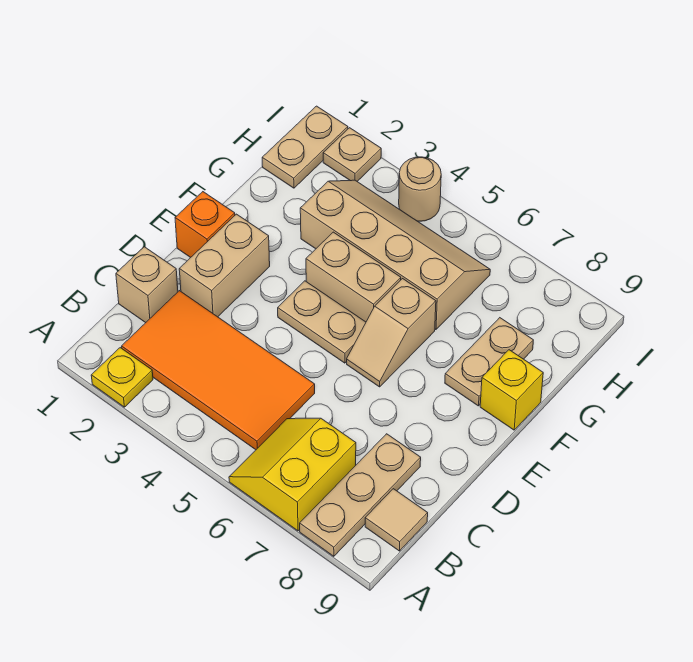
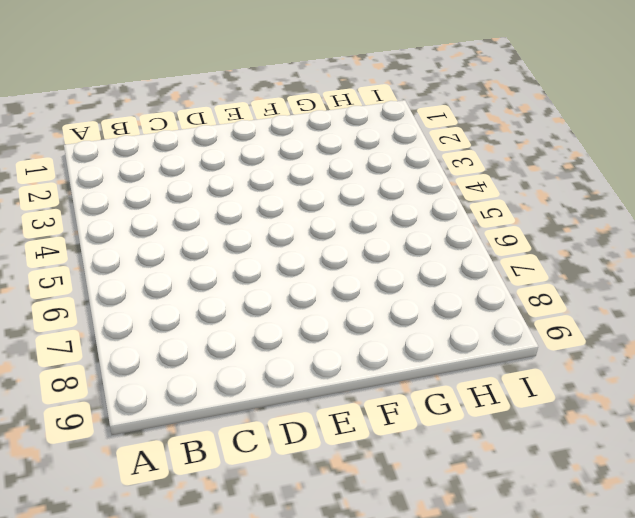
none -> yellow plate A2 level 1
none -> yellow slope A6:B7 level 1 top 7
none -> tan plate A8:C8 level 1

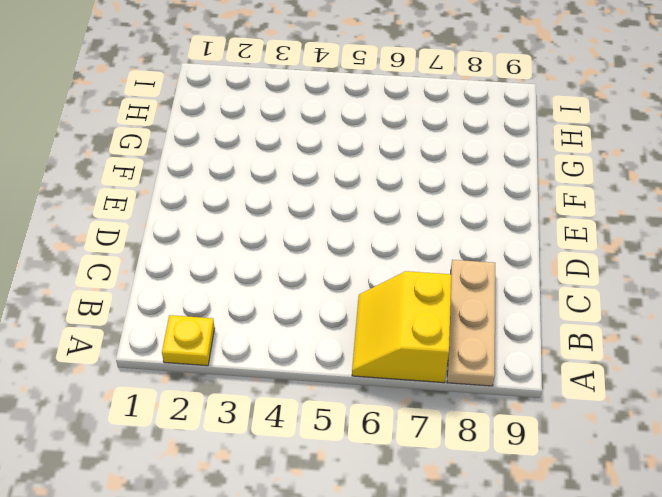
none -> orange tile B2:C5 level 1
none -> tan tile B9 level 1
none -> tan brick C1 level 1

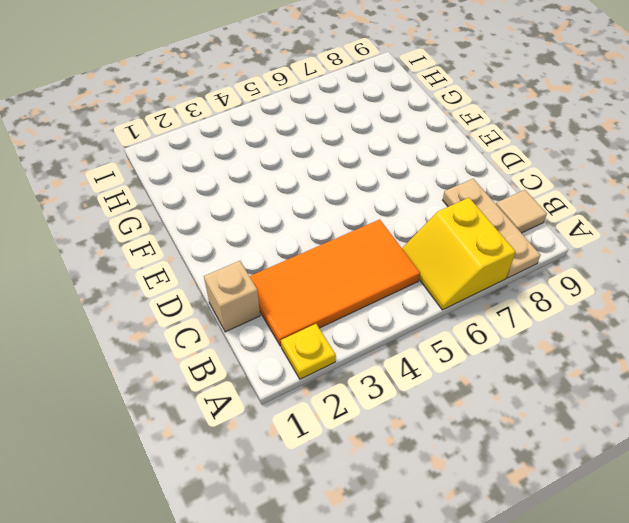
none -> tan brick D2:E2 level 1
none -> orange brick E1 level 1
none -> tan plate E4:E5 level 1

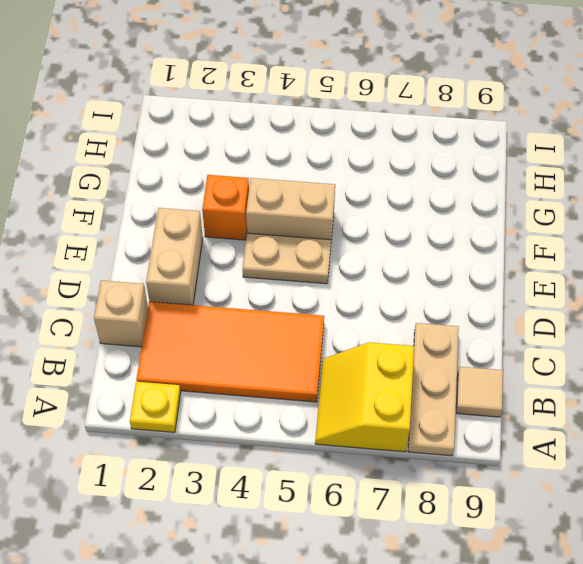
orange brick F3 level 1 -> orange brick E1 level 1
none -> tan slope E6:F6 level 1 top F
none -> tan plate F8:G8 level 1
none -> yellow brick F9 level 1

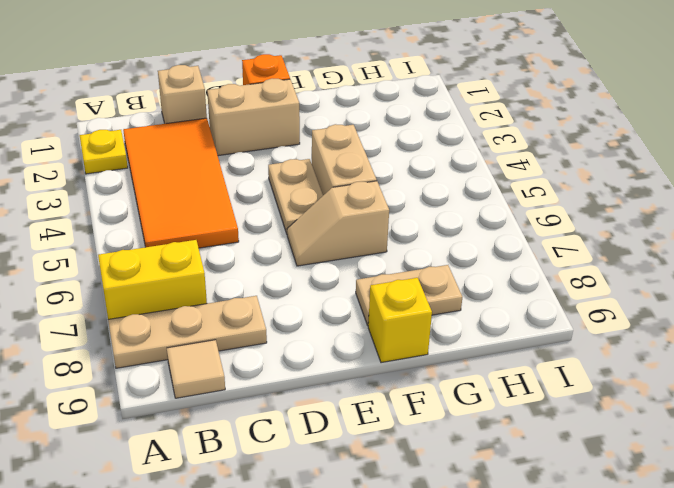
none -> tan slope G3:H6 level 1 top G
none -> tan plate H1:I1 level 1
none -> tan plate I2 level 1

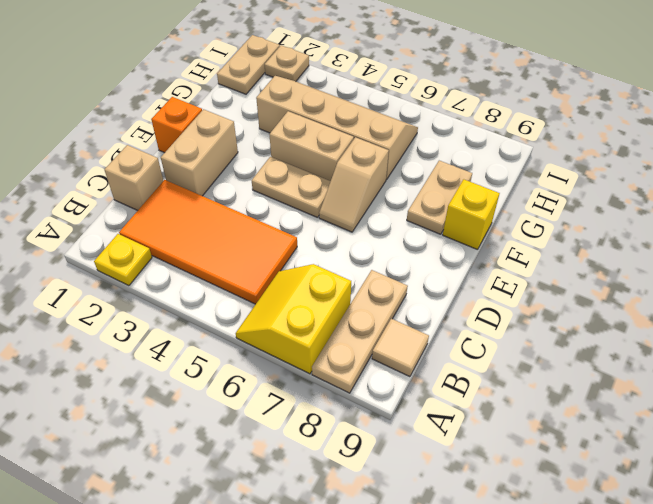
none -> tan round brick I4 level 1

